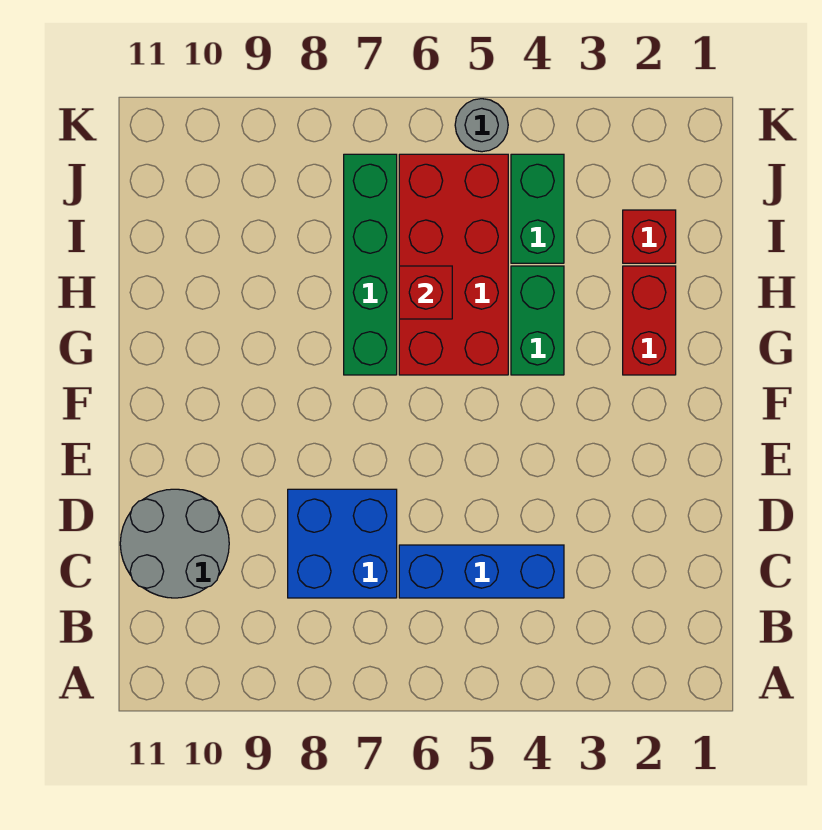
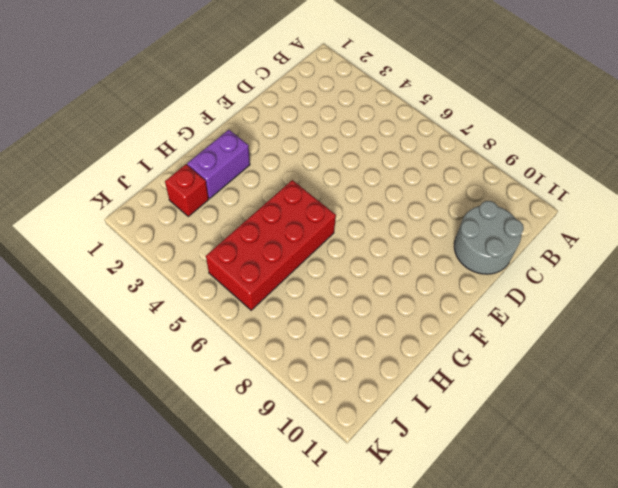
purple brick G2:H2 level 1 -> red brick G2:H2 level 1
none -> blue brick C4:C6 level 1
none -> blue brick C7:D8 level 1

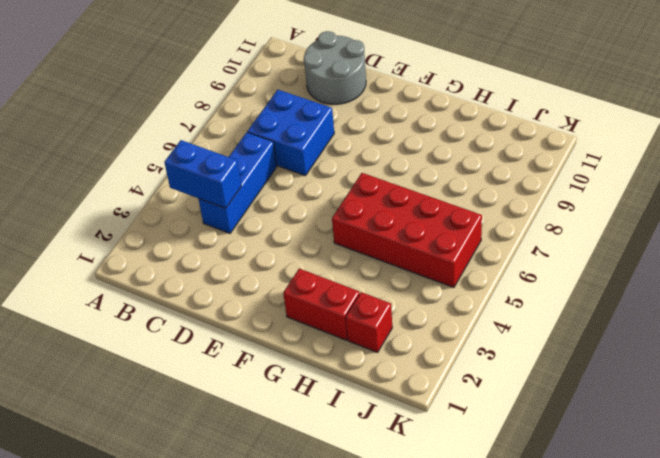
blue brick B4:C4 level 2 -> none
none -> green brick G4:H4 level 1
none -> green brick G7:J7 level 1

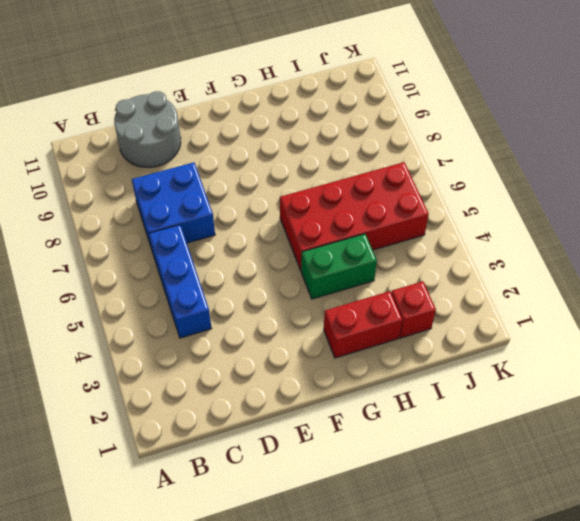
none -> green brick G7:J7 level 1
none -> green brick I4:J4 level 1

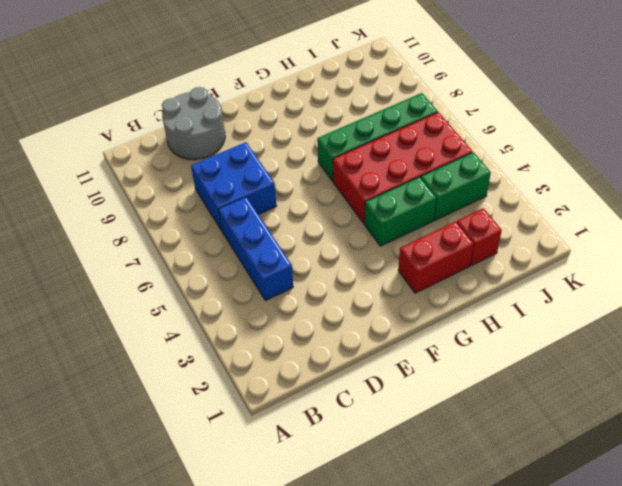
none -> grey round brick K5 level 1
none -> red brick H6 level 2

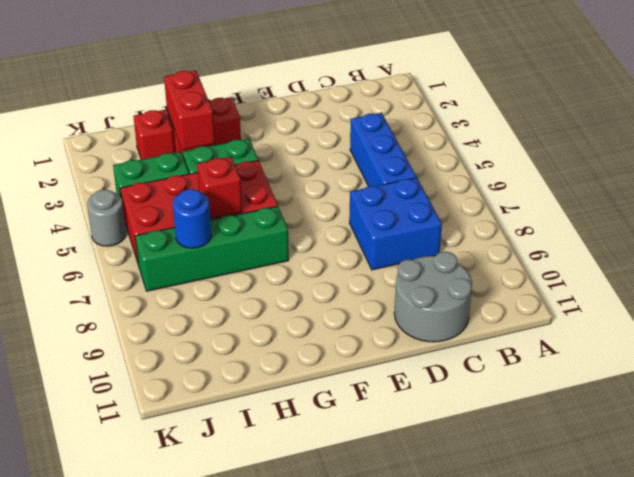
red brick H2:H3 level 2 -> none
blue round brick I7 level 2 -> none

